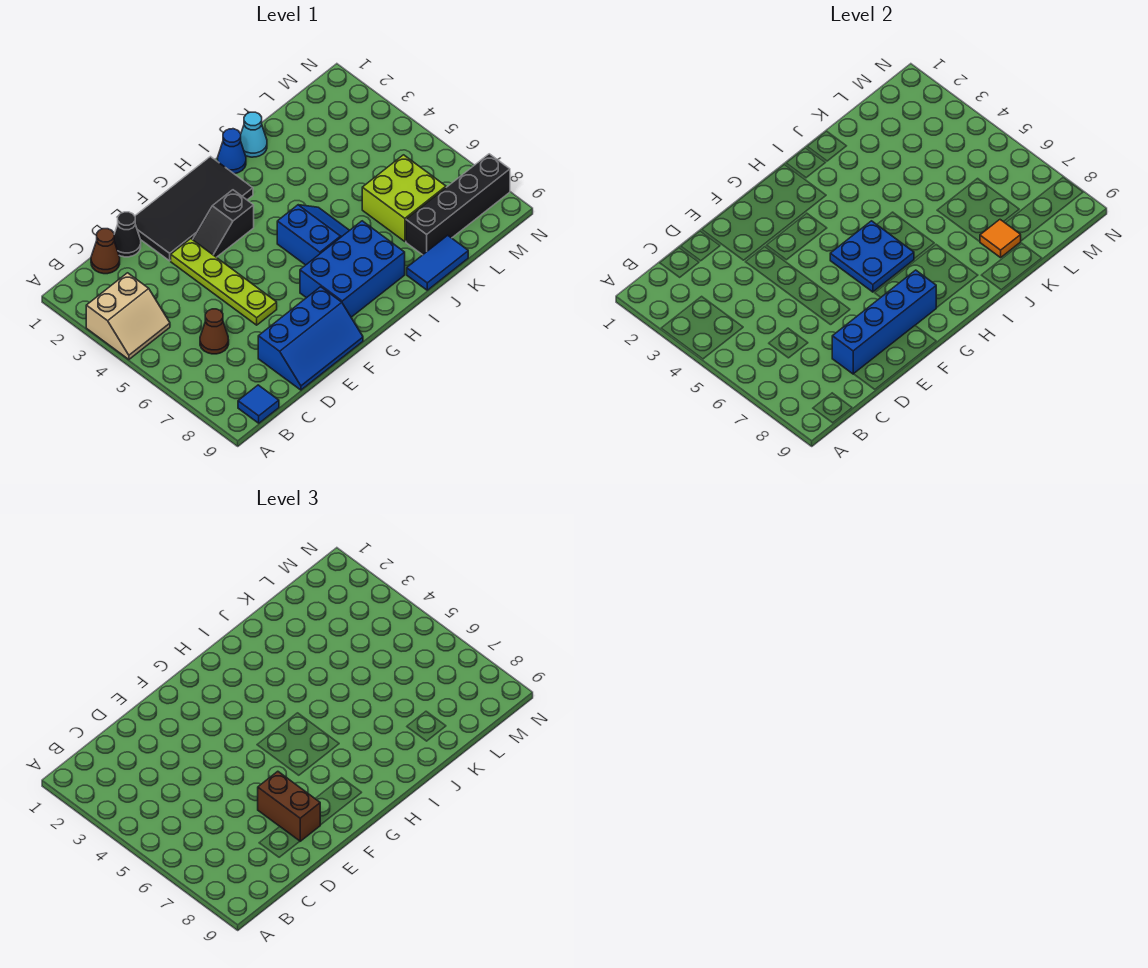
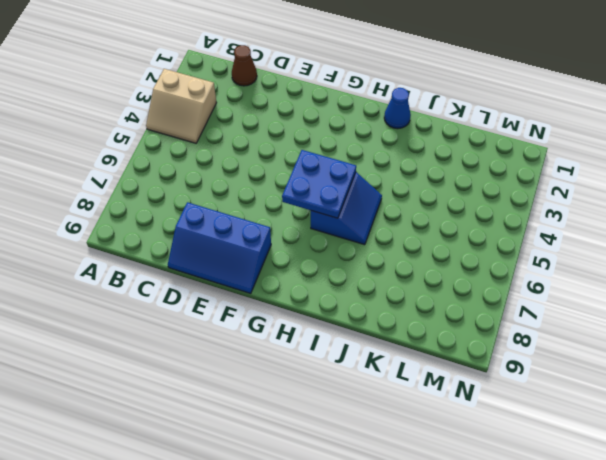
none -> blue tile B9 level 1
none -> brown cone C6 level 1
none -> black cone D1 level 1

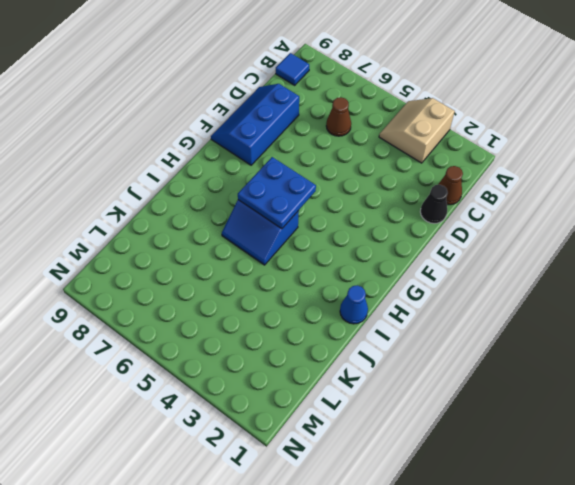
none -> black tile E1:H2 level 1
none -> lime plate E3:E6 level 1
none -> black slope F3:G3 level 1 top G

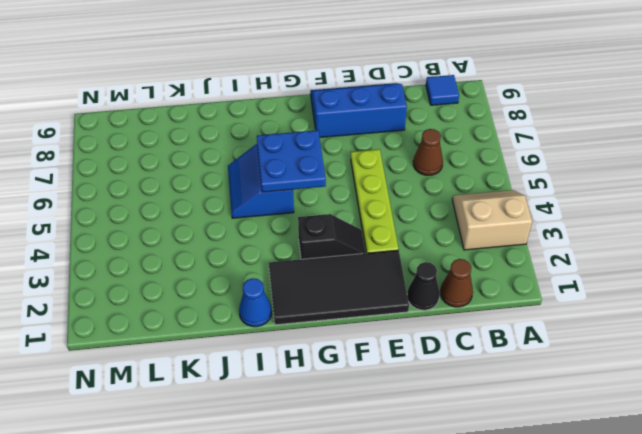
none -> blue brick G7:I8 level 1
none -> cyan cone J1 level 1
none -> blue tile J9:K9 level 1

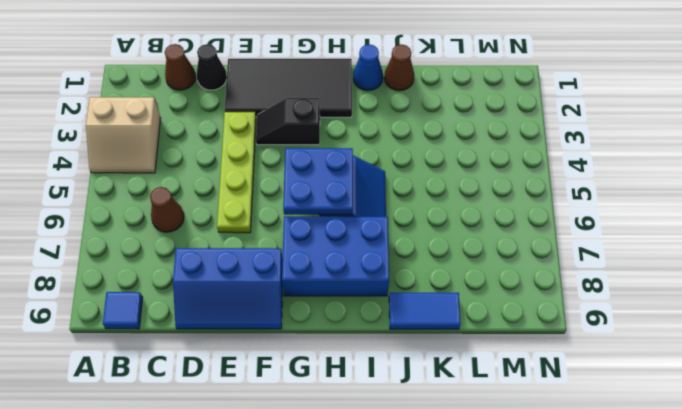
brown cone J1 level 1 -> cyan cone J1 level 1
none -> lime brick K6:L7 level 1
none -> black brick K8:N8 level 1
none -> blue brick D8:G8 level 2

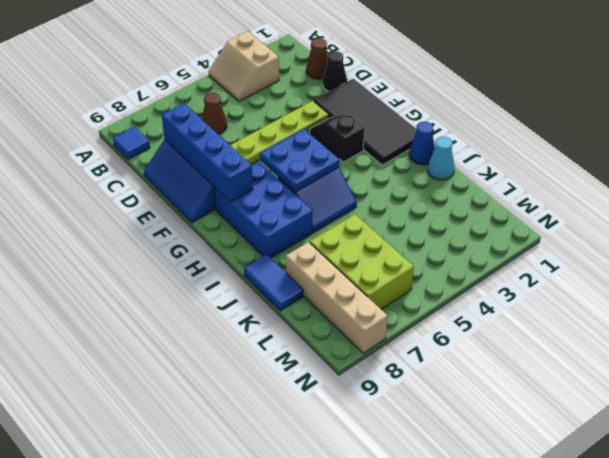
lime brick K6:M7 level 1 -> lime brick K6:L7 level 1
tan brick K8:N8 level 1 -> black brick K8:N8 level 1
none -> orange tile K8 level 2
none -> brown brick E7:E8 level 3

